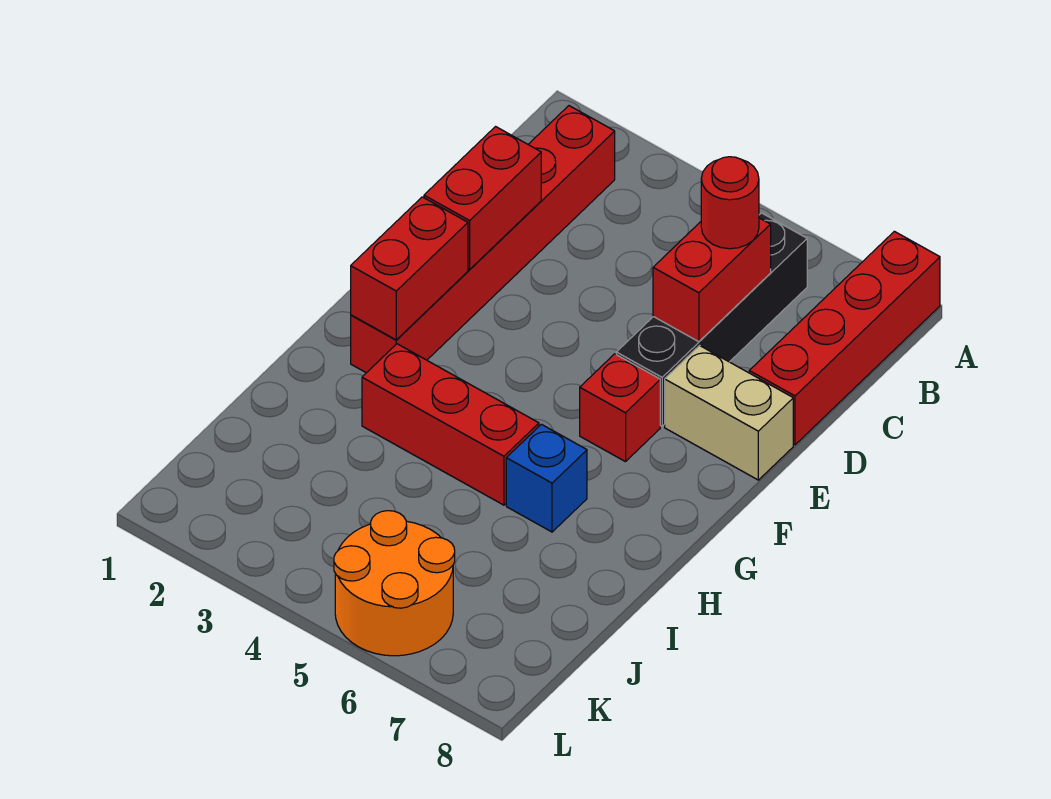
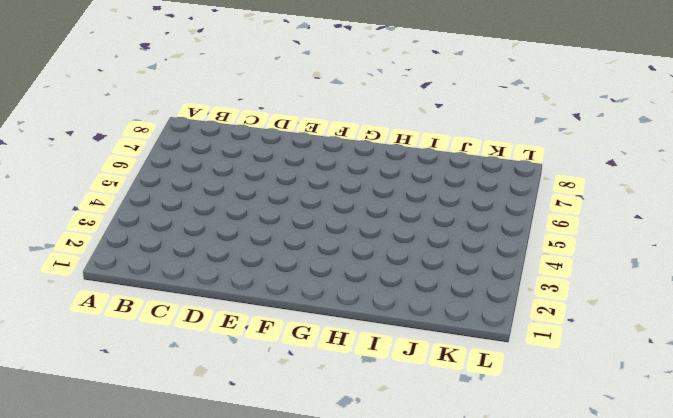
none -> red brick A8:D8 level 1
none -> red brick B2:G2 level 1
none -> black brick B6:E6 level 1

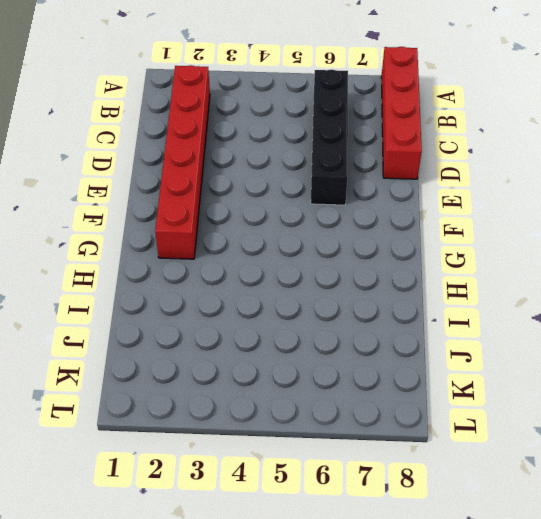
none -> tan brick E7:E8 level 1
none -> red brick F6 level 1
none -> red brick H3:H5 level 1

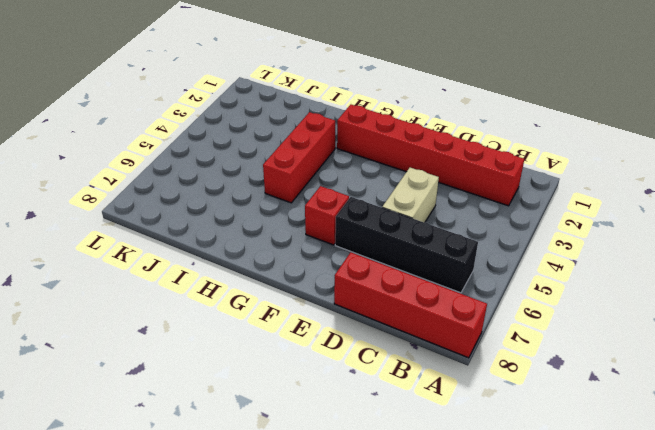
tan brick D4:D5 level 1 -> tan brick E7:E8 level 1
none -> blue brick H6 level 1
none -> orange round brick K5:L6 level 1
none -> red brick C6:D6 level 2

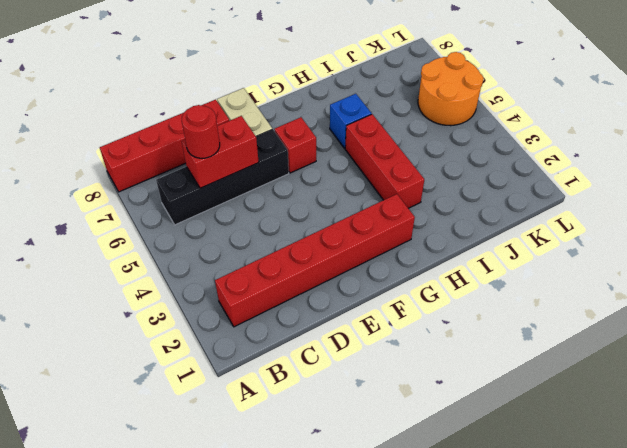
none -> red brick D2:E2 level 2
none -> red brick F2:G2 level 2

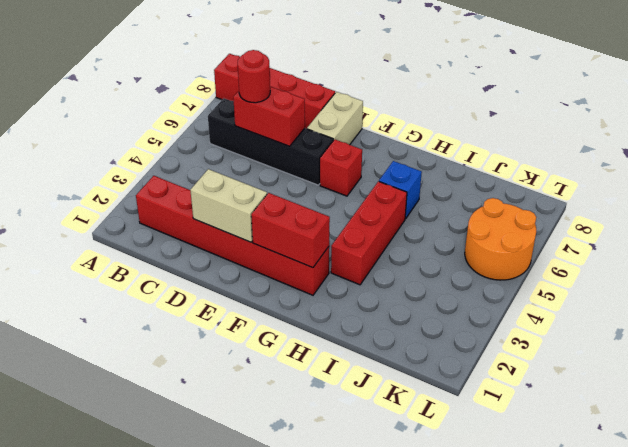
tan brick D2:E2 level 2 -> red brick D2:E2 level 2

